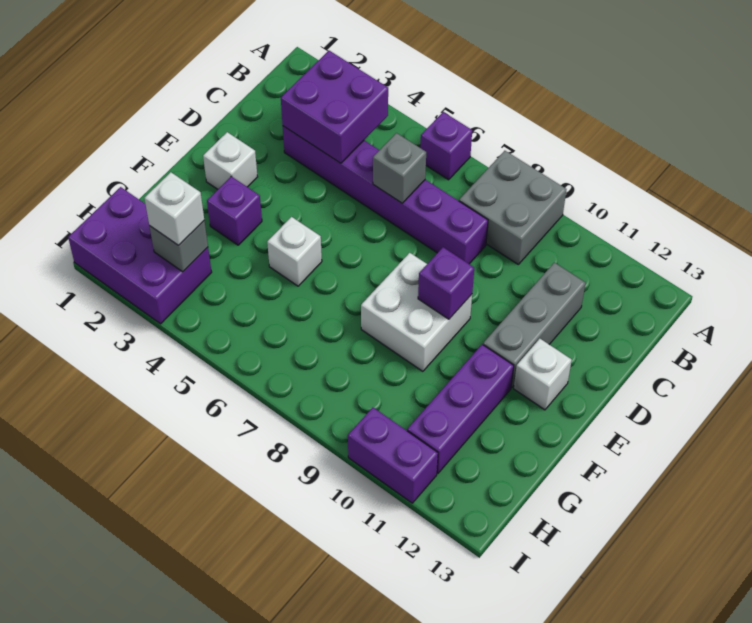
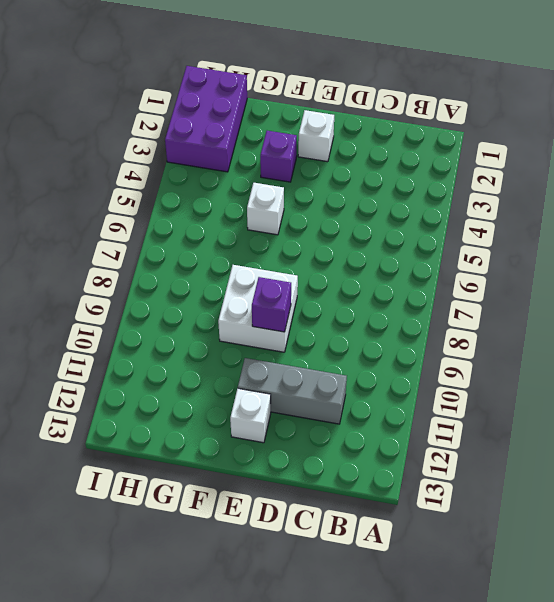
none -> purple brick A6 level 1
none -> grey brick A8:B9 level 1
none -> purple brick C3:C8 level 1

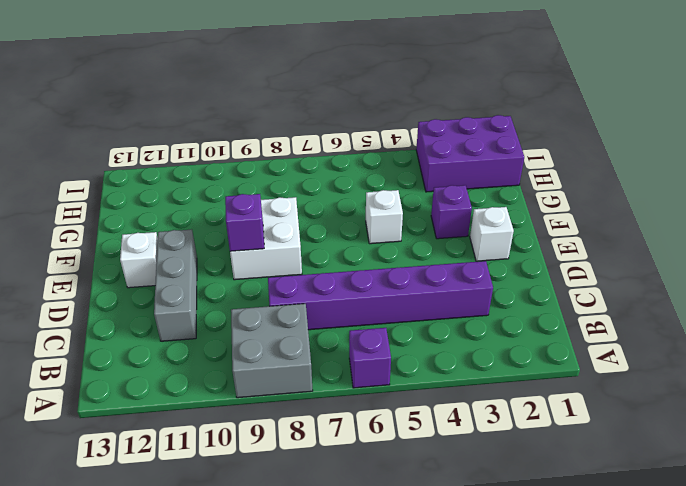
none -> purple brick F11:H11 level 1
none -> purple brick I10:I11 level 1
none -> purple brick B3:C4 level 2

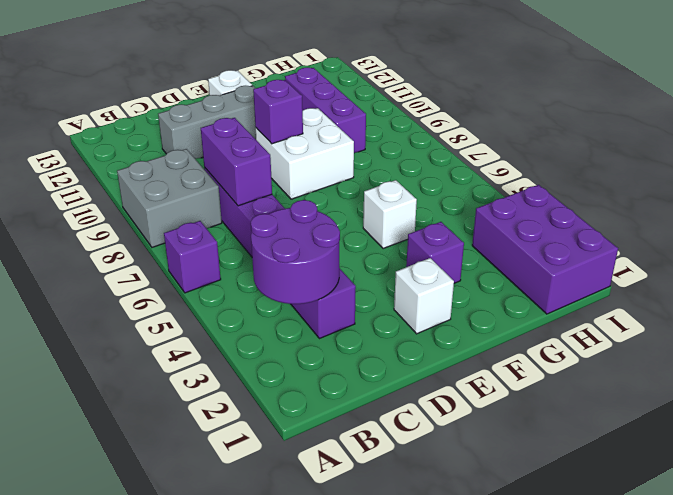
purple round brick B3:C4 level 2 -> purple brick B3:C4 level 2
purple brick C7:C8 level 2 -> purple brick I10:I11 level 1
purple brick G9:G11 level 1 -> purple brick F11:H11 level 1
none -> grey brick C6 level 2
none -> grey brick H3 level 2
none -> white brick H3 level 3

